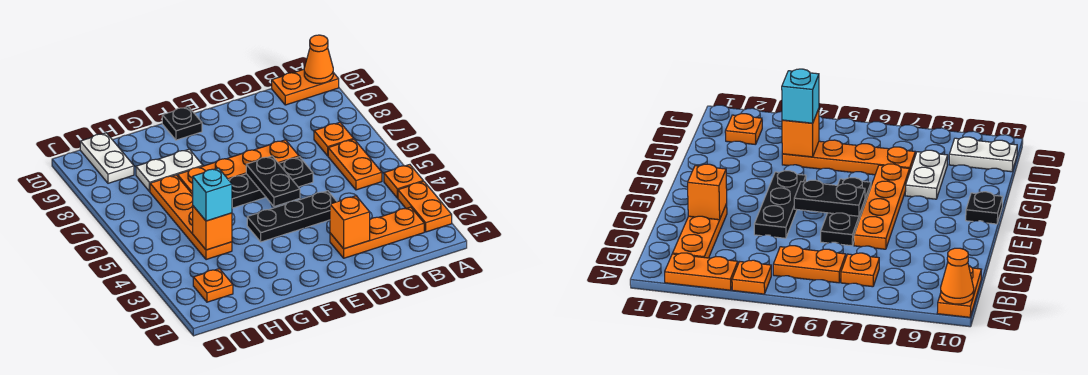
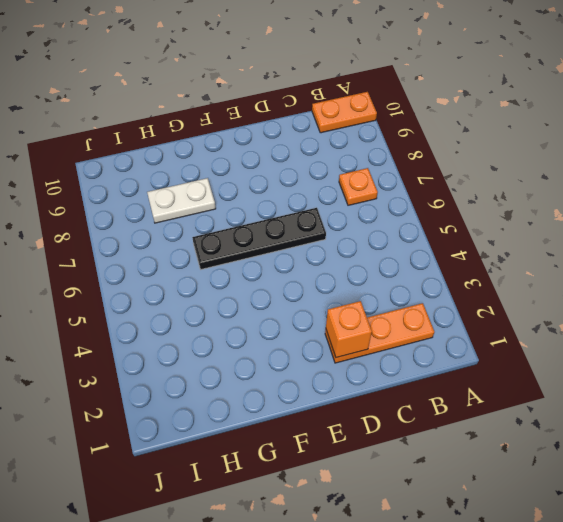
black plate D6:G6 level 1 -> black plate D6:F6 level 1
none -> orange plate A2:A3 level 1
none -> orange plate A4 level 1
none -> orange plate B5:B6 level 1

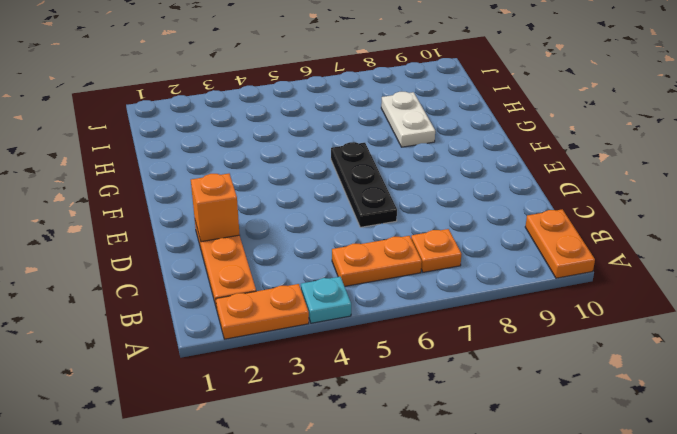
cyan plate A4 level 1 -> orange plate A4 level 1
none -> black plate D4:F4 level 1
none -> orange plate D7:G7 level 1
none -> black plate F10 level 1

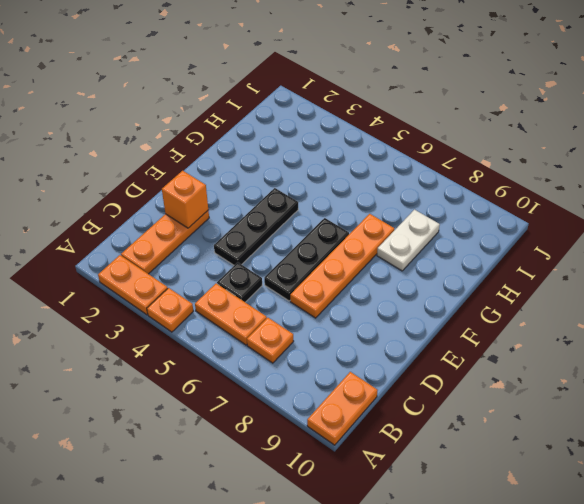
black plate C5 level 1 -> black plate F10 level 1
none -> orange plate H4:H7 level 1
none -> orange plate I2 level 1
none -> white plate I9:I10 level 1

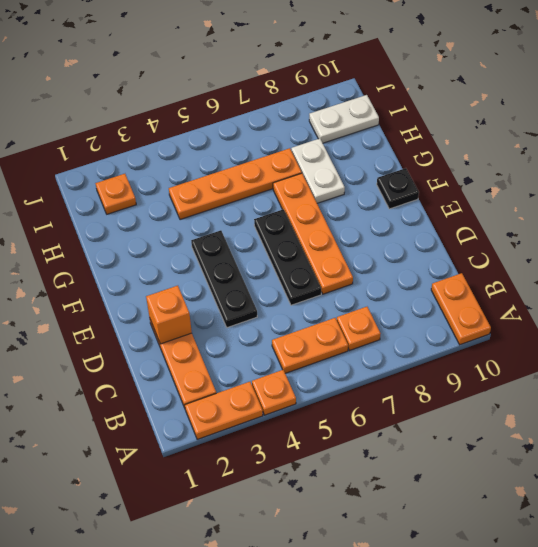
none -> orange cone A10 level 2
none -> black plate E5:E6 level 2
none -> orange brick H4 level 2

